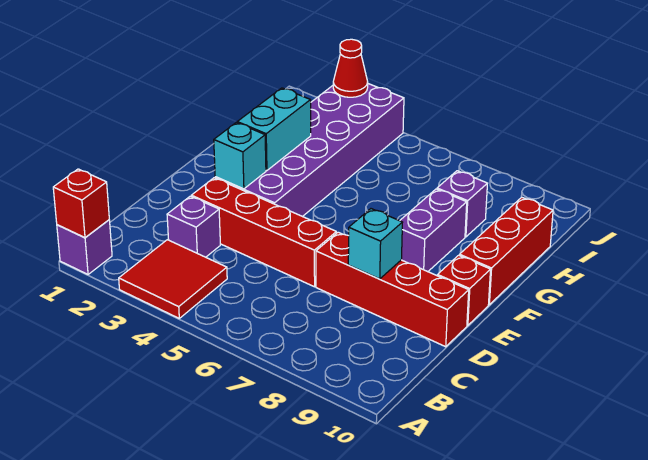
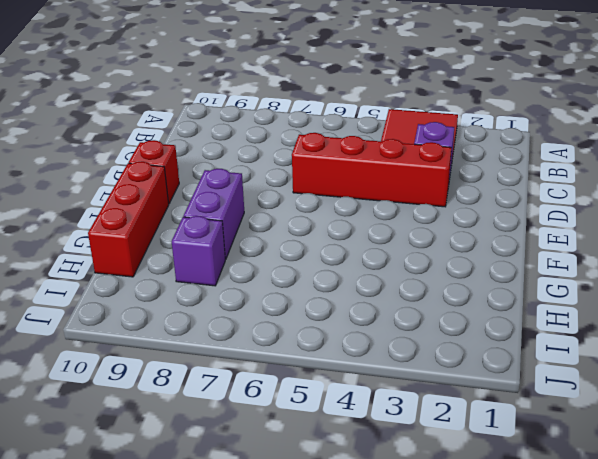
none -> purple brick A1 level 1
none -> red brick D7:D10 level 1
none -> purple brick E3:J4 level 1

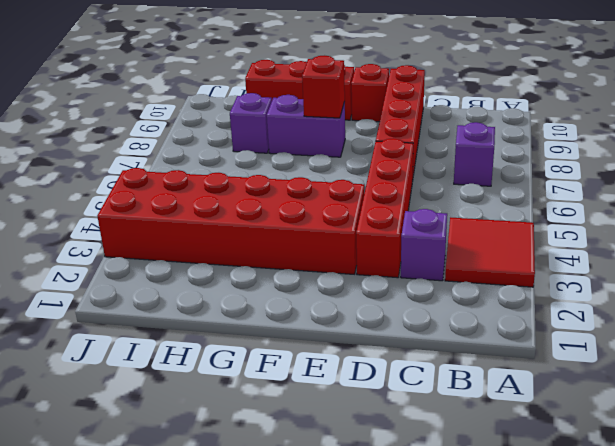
purple brick B7 level 1 -> purple brick A1 level 1
red brick E3:J4 level 1 -> purple brick E3:J4 level 1
red brick F8 level 2 -> red brick A1 level 2
none -> cyan brick D8 level 2
none -> cyan brick E3 level 2
none -> cyan brick F3:G3 level 2

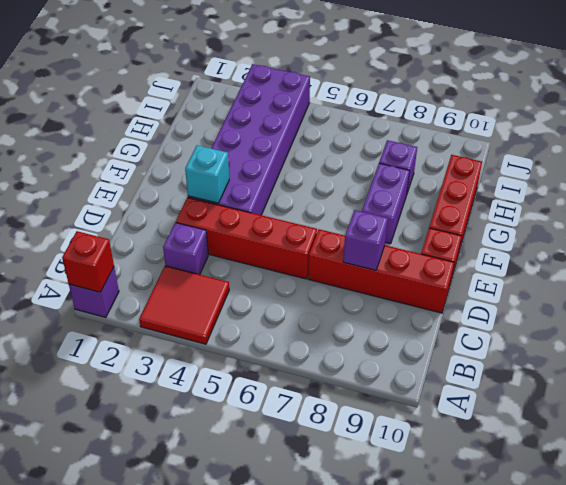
purple brick D8 level 2 -> cyan brick D8 level 2
none -> cyan brick F3:G3 level 2
none -> red cone J3 level 2

